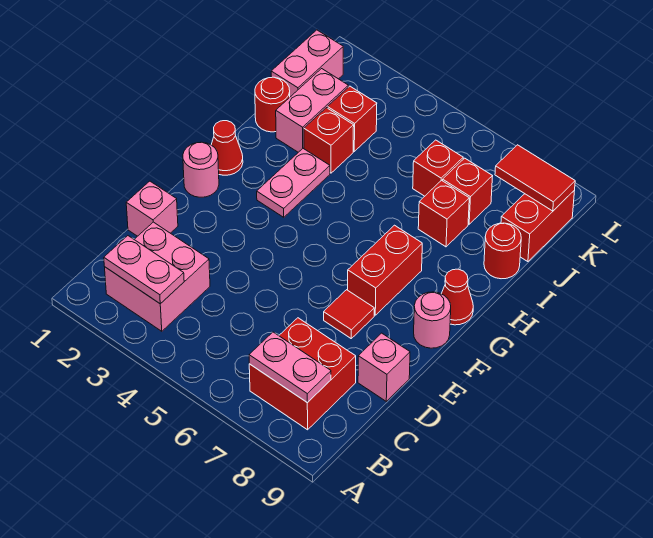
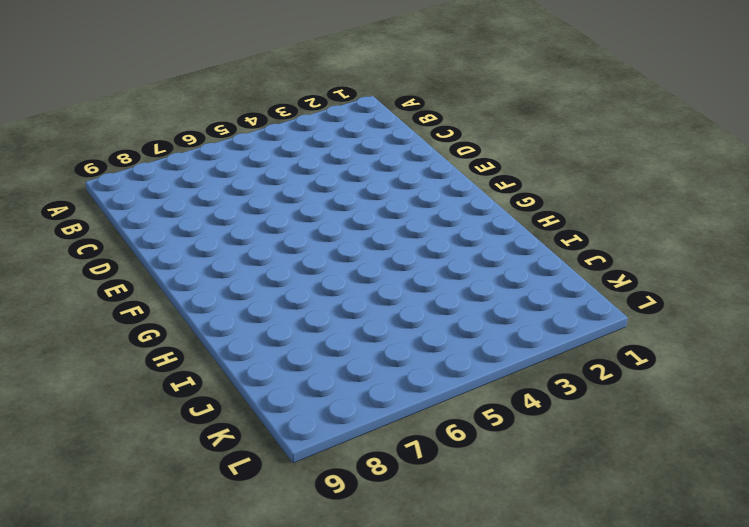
none -> pink brick B2:C3 level 1
none -> red brick B7:C8 level 1
none -> pink brick D1 level 1

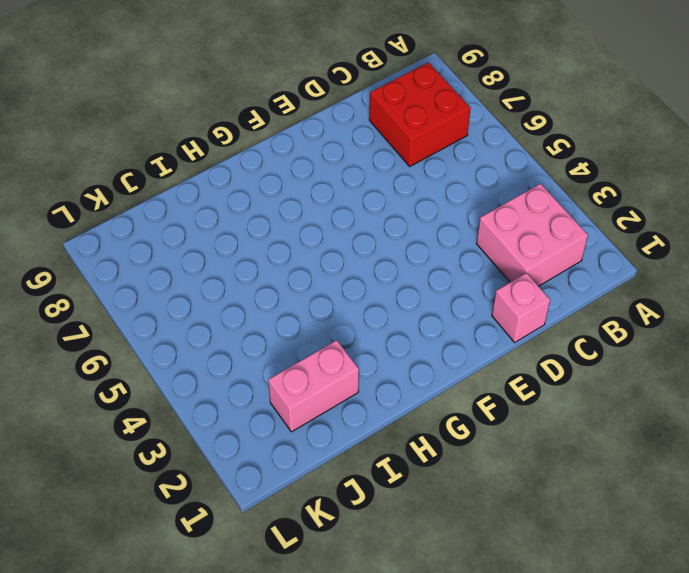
none -> pink brick D9 level 1
none -> red tile E7 level 1
none -> pink round brick F1 level 1

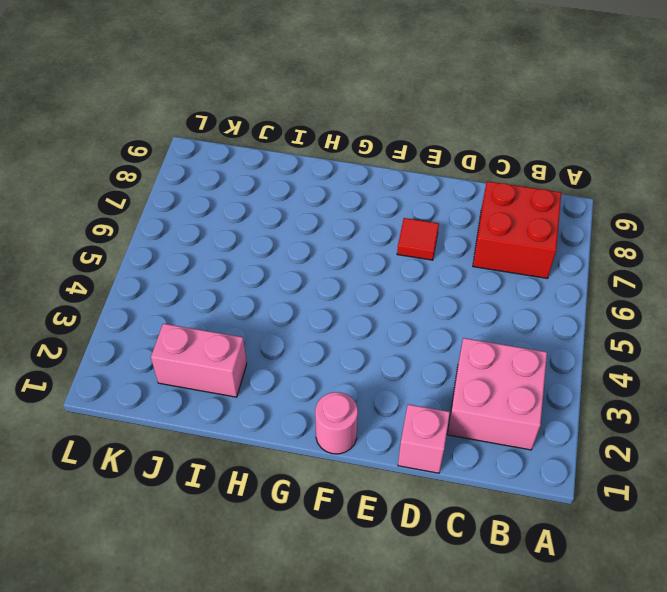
none -> pink brick D9 level 1
none -> red brick F7:G7 level 1
none -> pink round brick F9 level 1

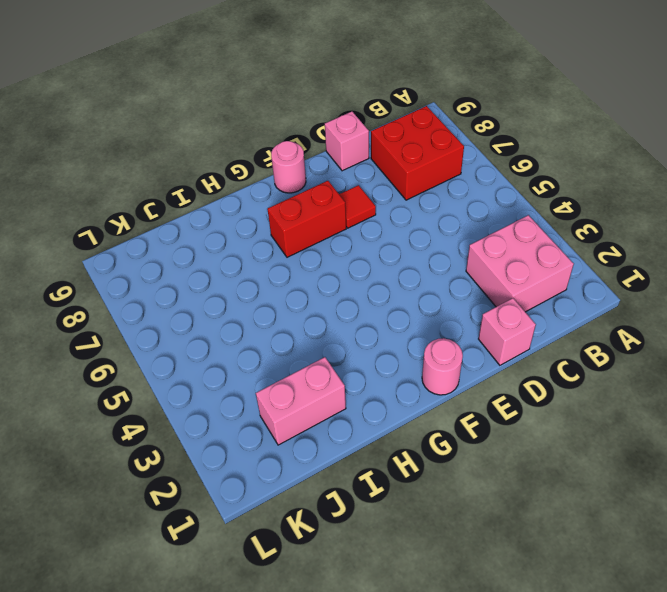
none -> red cone G1 level 1
none -> pink plate G3:H3 level 1
none -> red cone G9 level 1

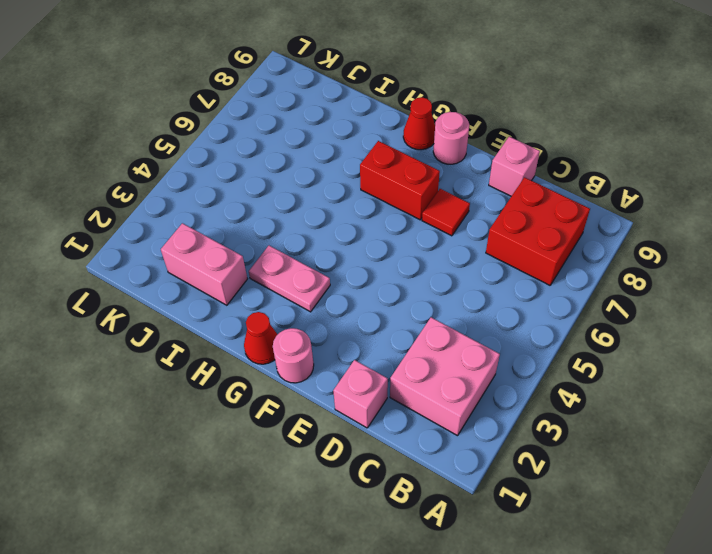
none -> red round brick I1 level 1
none -> red brick I3 level 1
none -> red brick I7 level 1

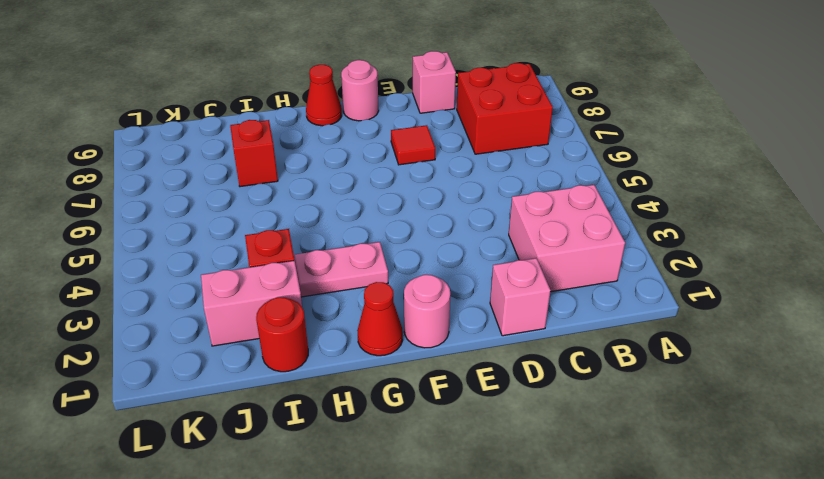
none -> red brick F7:G7 level 1
none -> red round brick I9 level 1
none -> pink brick J1:K1 level 1

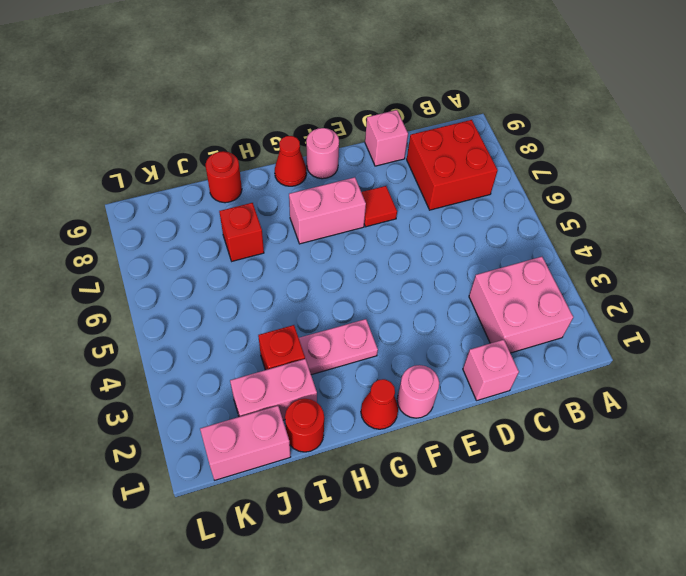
pink brick F7:G7 level 1 -> red brick F7:G7 level 1
none -> red brick J3 level 1
none -> red brick J6 level 1
none -> red brick J7 level 1

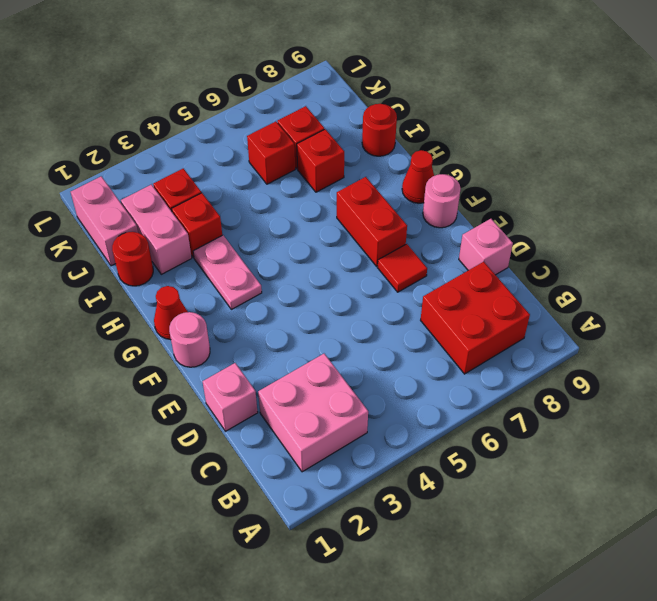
none -> red brick J9:K9 level 1
none -> pink plate B2:B3 level 2
none -> pink plate B7:B8 level 2

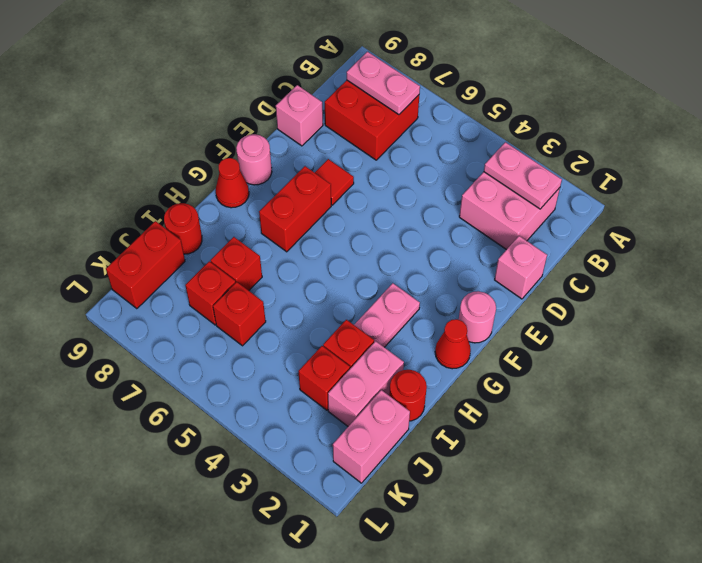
none -> red tile K8:K9 level 2

